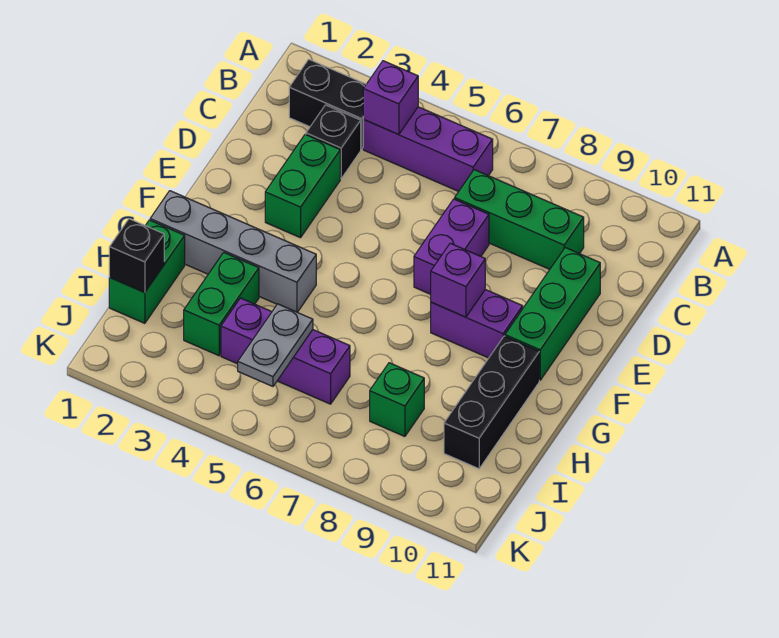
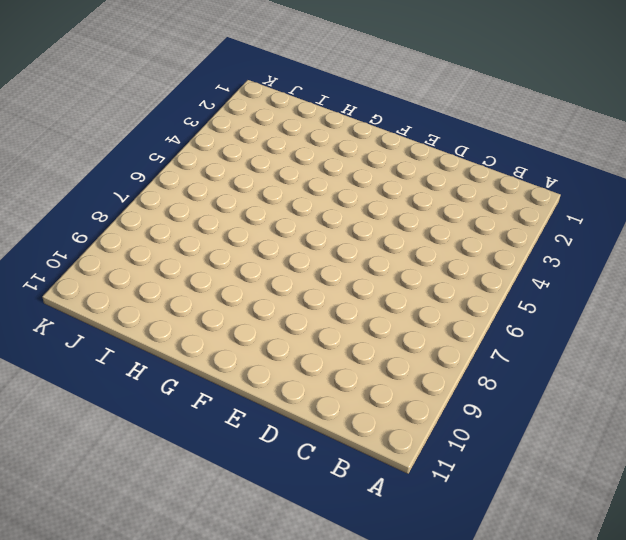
none -> black brick B2:B3 level 1
none -> purple brick B4:B6 level 1
none -> black brick C3 level 1

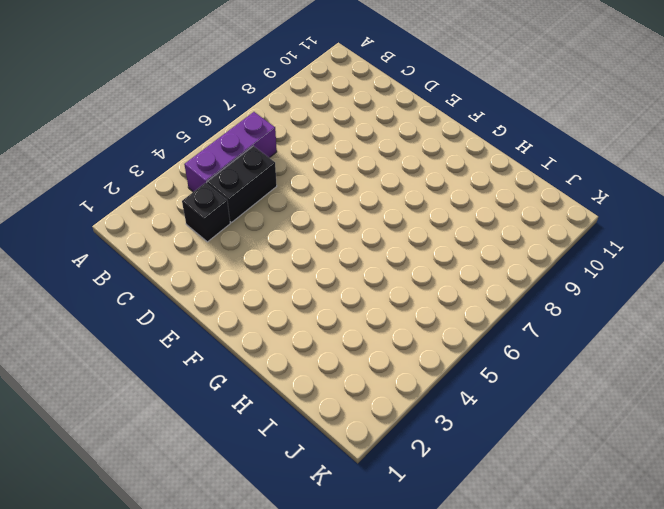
black brick C4:C5 level 1 -> black brick B2:B3 level 1
none -> green brick C7:C9 level 1
none -> green brick D3:E3 level 1
none -> purple brick D7:E7 level 1

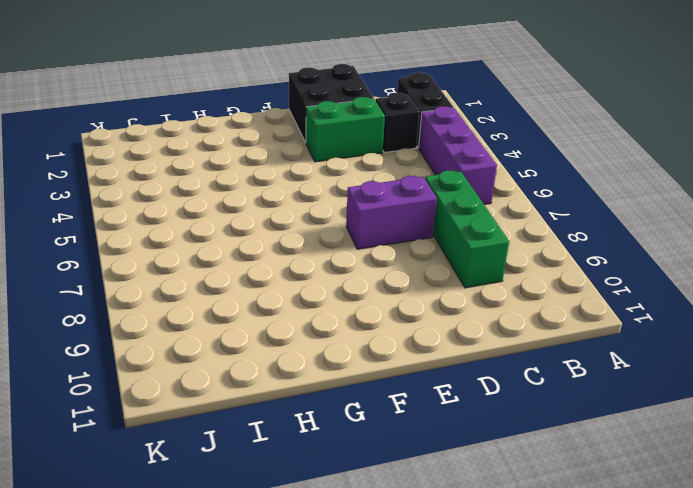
black brick D1:E2 level 1 -> none
none -> green brick D10:F10 level 1
none -> purple brick F8:F9 level 1
none -> grey brick G1:G4 level 1

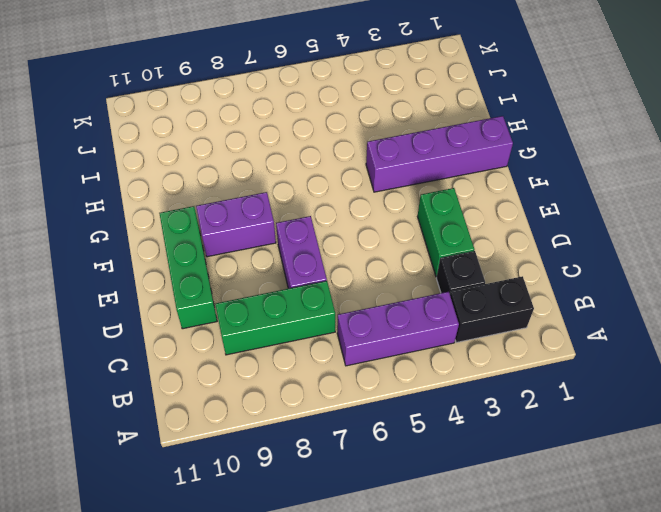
purple brick G1:G4 level 1 -> grey brick G1:G4 level 1
none -> black brick G10:I10 level 1
none -> green brick H1:I1 level 1
none -> green brick H3:I3 level 1

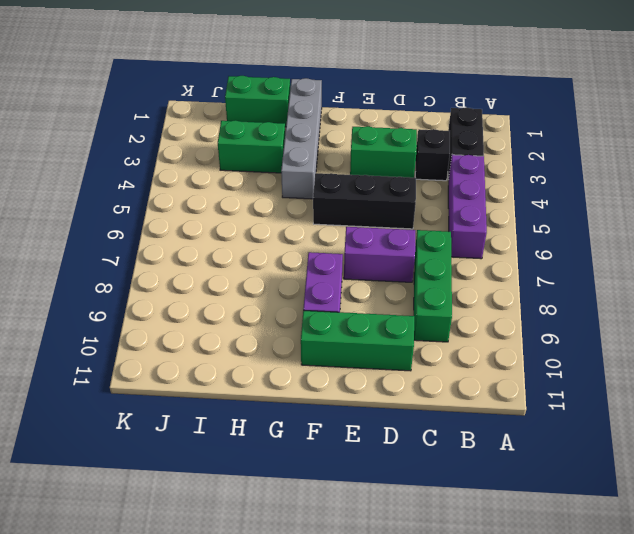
black brick D5:F5 level 1 -> black brick G10:I10 level 1
none -> purple brick I4:I6 level 1
none -> green brick I8 level 1
none -> purple brick B4 level 2

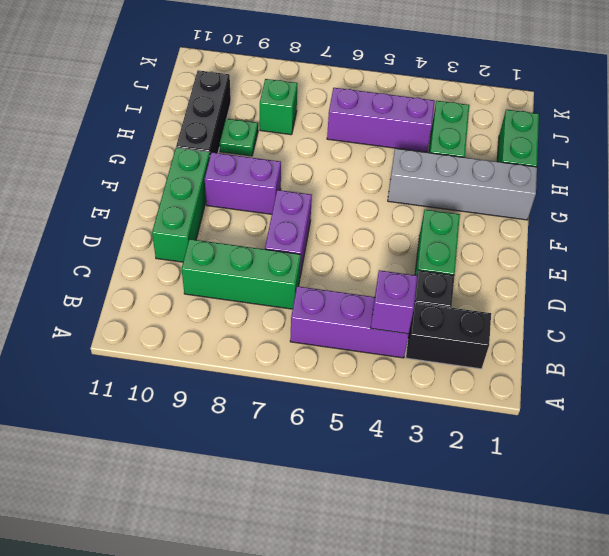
green plate H9 level 1 -> none
none -> purple brick F8 level 2
none -> black brick I1 level 2
none -> grey plate I5:J5 level 2

